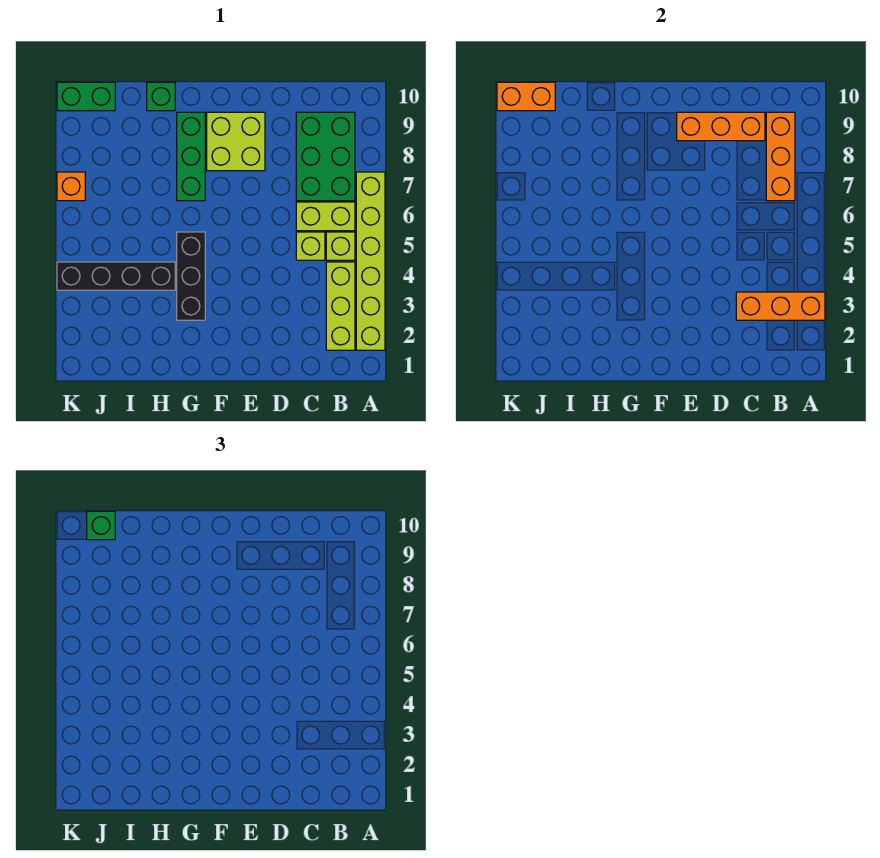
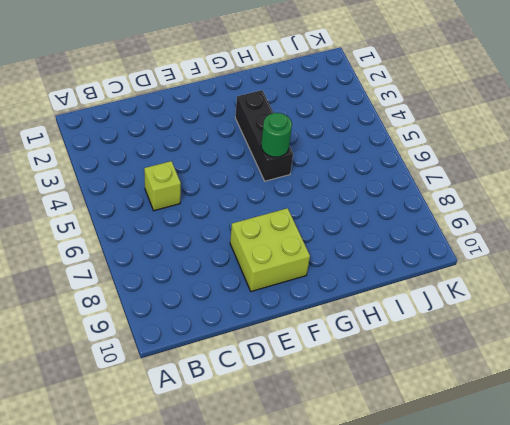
green round brick G5 level 2 -> none
none -> lime brick A2:A7 level 1
none -> lime brick B2:B4 level 1
none -> lime brick B5 level 1

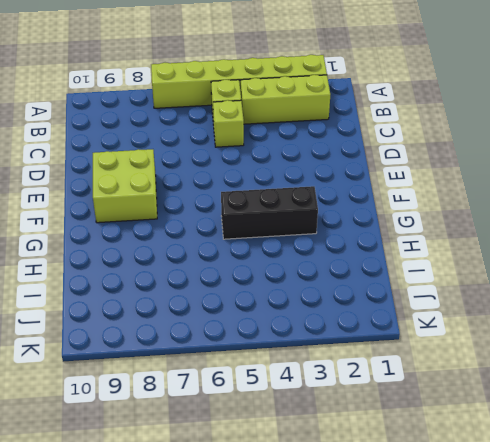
none -> lime brick B6:C6 level 1
none -> green brick B7:C9 level 1
none -> green brick G7:G9 level 1

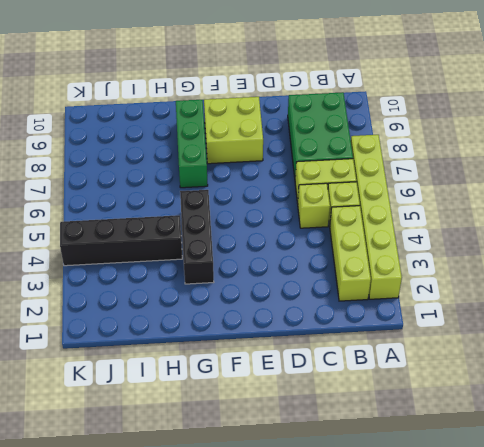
none -> green brick H10 level 1
none -> green brick J10:K10 level 1
none -> orange brick K7 level 1

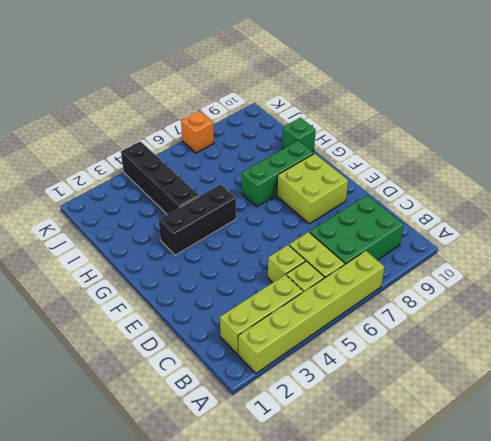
none -> green brick J10:K10 level 1
none -> orange brick A3:C3 level 2
none -> orange brick B7:B9 level 2

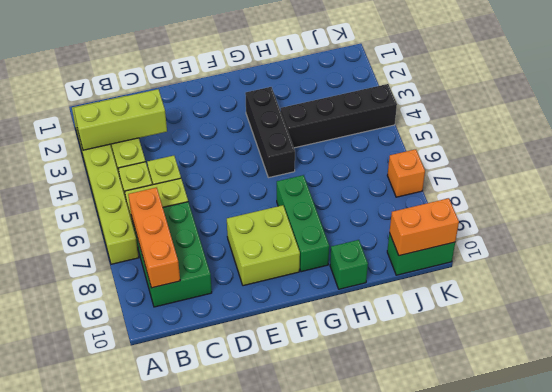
lime brick A3:C3 level 2 -> orange brick A3:C3 level 2
none -> orange brick C9:E9 level 2
none -> green brick J10 level 3

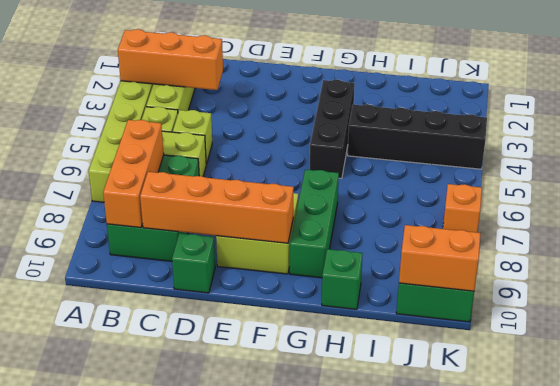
orange brick C9:F9 level 2 -> orange brick C9:E9 level 2
green brick D10 level 1 -> green brick J10 level 3

